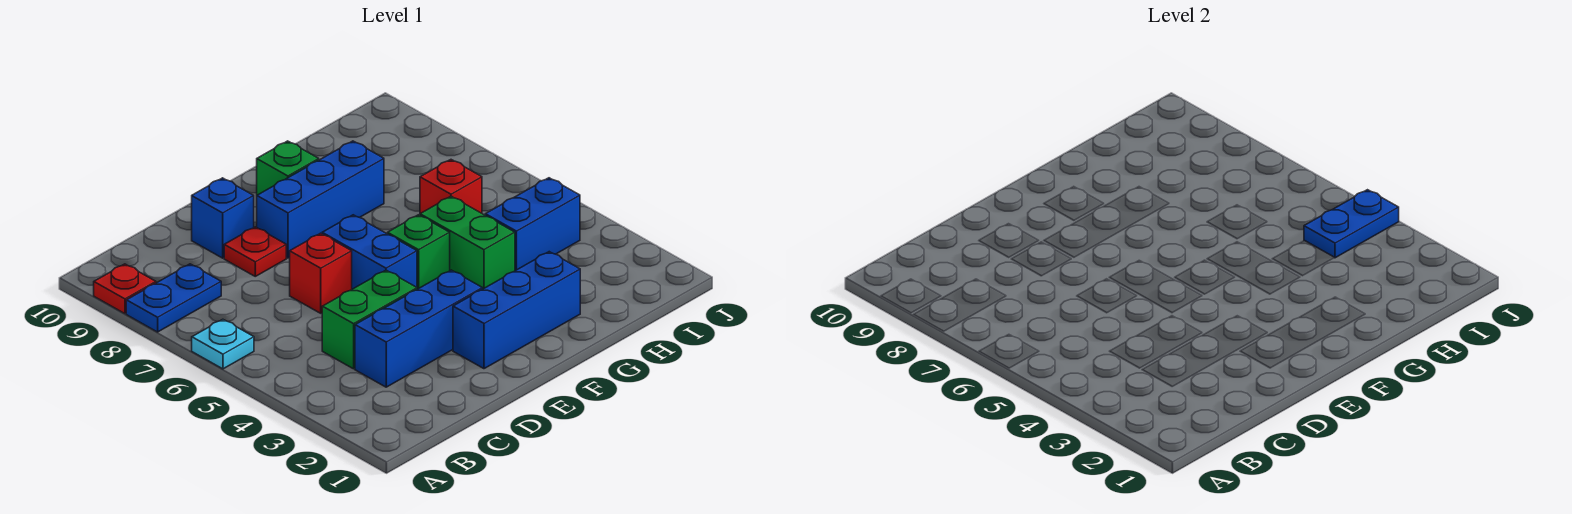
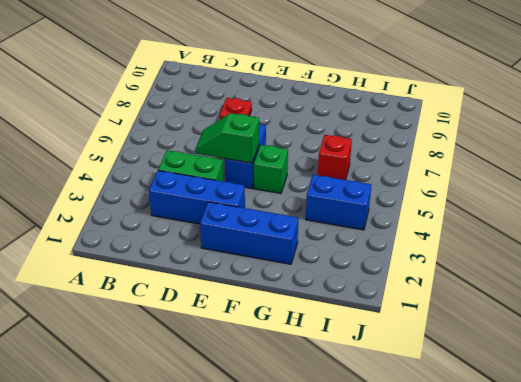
green slope D5:E5 level 2 top E -> none
none -> cyan plate A6 level 1
none -> blue plate A8:B8 level 1
none -> red plate A9 level 1

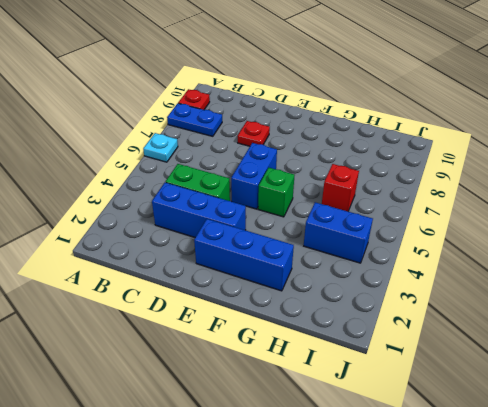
none -> red brick D6 level 1
none -> blue brick D9 level 1
none -> blue brick E8:G8 level 1

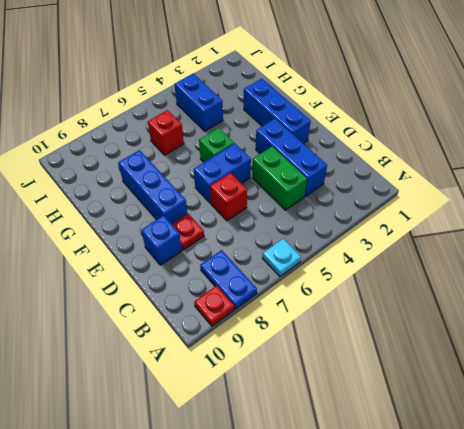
none -> green brick F9 level 1
none -> green brick G4:G5 level 1
none -> blue plate I4:J4 level 2

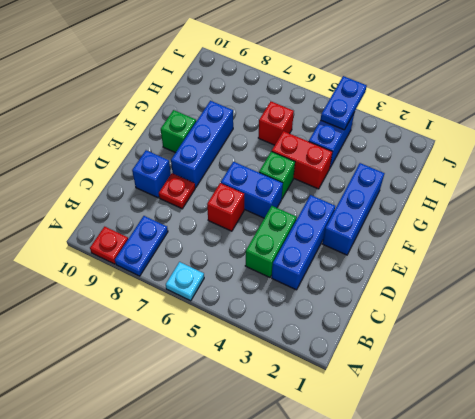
red brick G4:G5 level 1 -> green brick G4:G5 level 1

